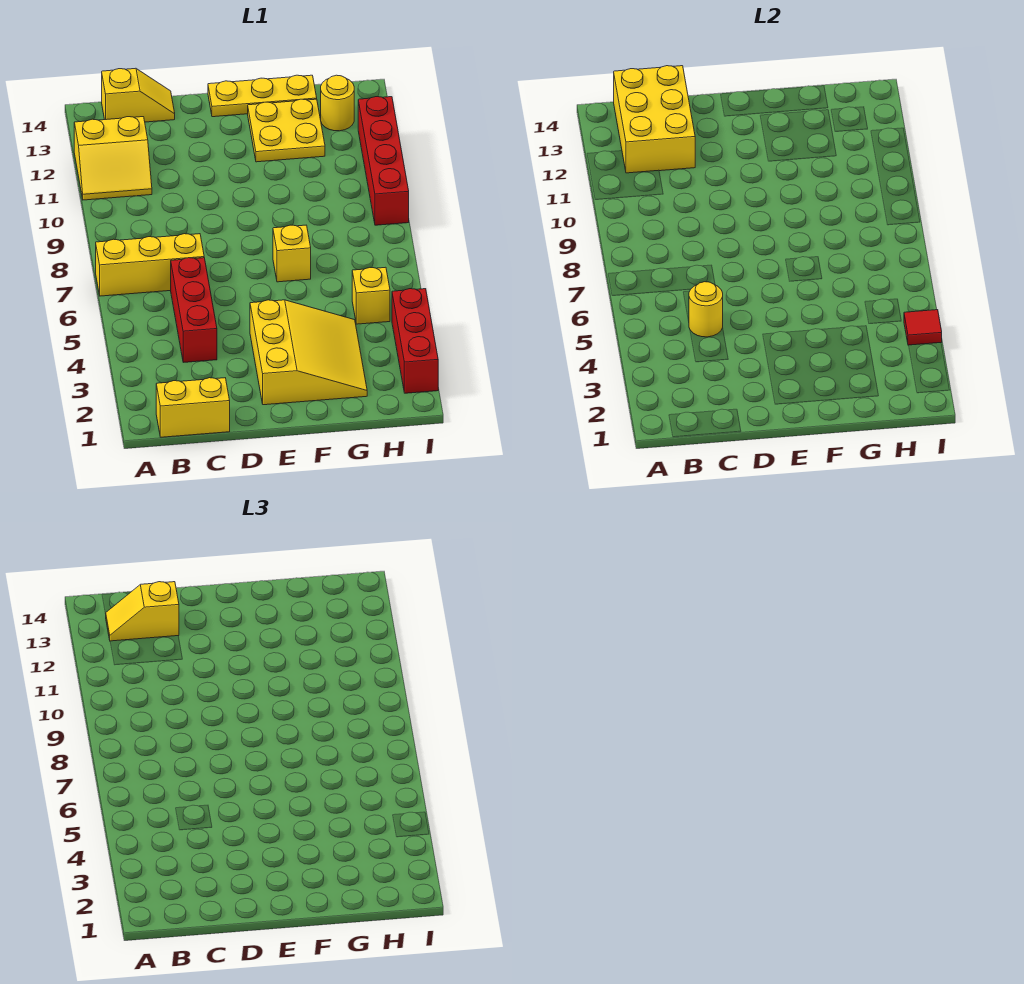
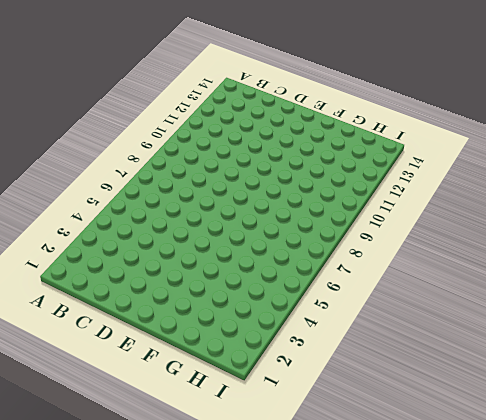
none -> yellow brick A7:C7 level 1
none -> yellow slope A11:B12 level 1 top 12
none -> yellow brick B1:C1 level 1

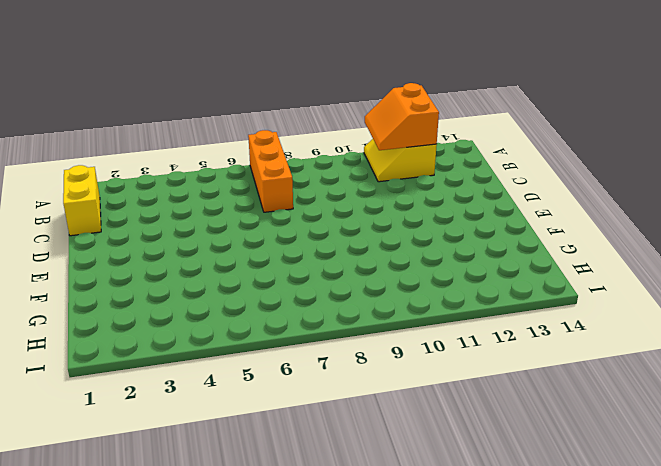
orange brick A7:C7 level 1 -> yellow brick A7:C7 level 1
orange slope A11:B12 level 2 top 12 -> yellow brick B12:C14 level 2
none -> yellow slope B14:C14 level 1 top B
none -> red brick C4:C6 level 1
none -> yellow slope E2:G4 level 1 top E

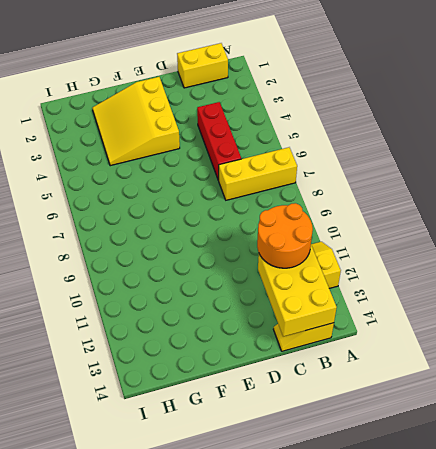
orange round brick B11:C12 level 3 -> none
none -> yellow plate E14:G14 level 1
none -> yellow brick F7 level 1
none -> yellow plate F12:G13 level 1

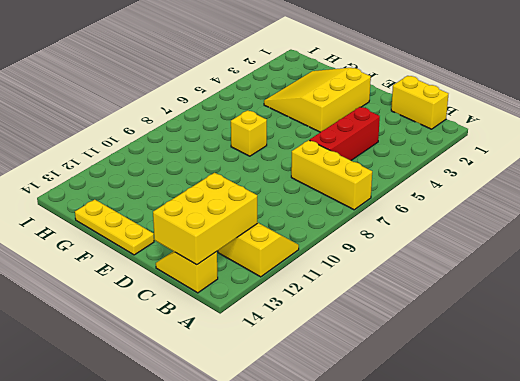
none -> yellow plate F12:G13 level 1
none -> yellow brick H5 level 1
none -> yellow round brick H13 level 1

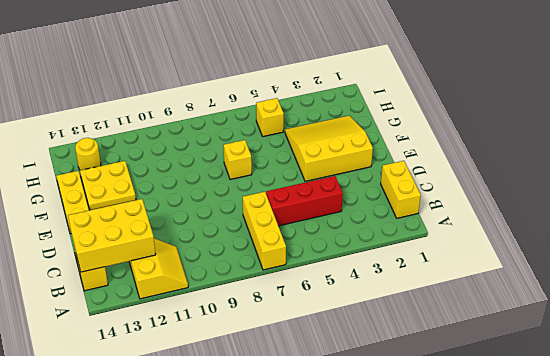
none -> red brick I2:I4 level 1
none -> red brick I9:I12 level 1
none -> yellow round brick C5 level 2

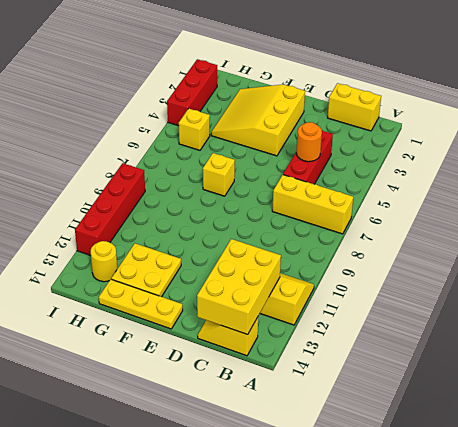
orange round brick C5 level 2 -> yellow round brick C5 level 2
none -> red tile I4 level 2
none -> yellow slope B13:C13 level 3 top C

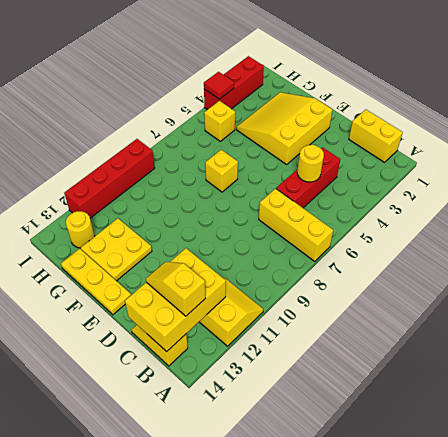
yellow slope B13:C13 level 3 top B -> yellow slope B13:C13 level 3 top C

